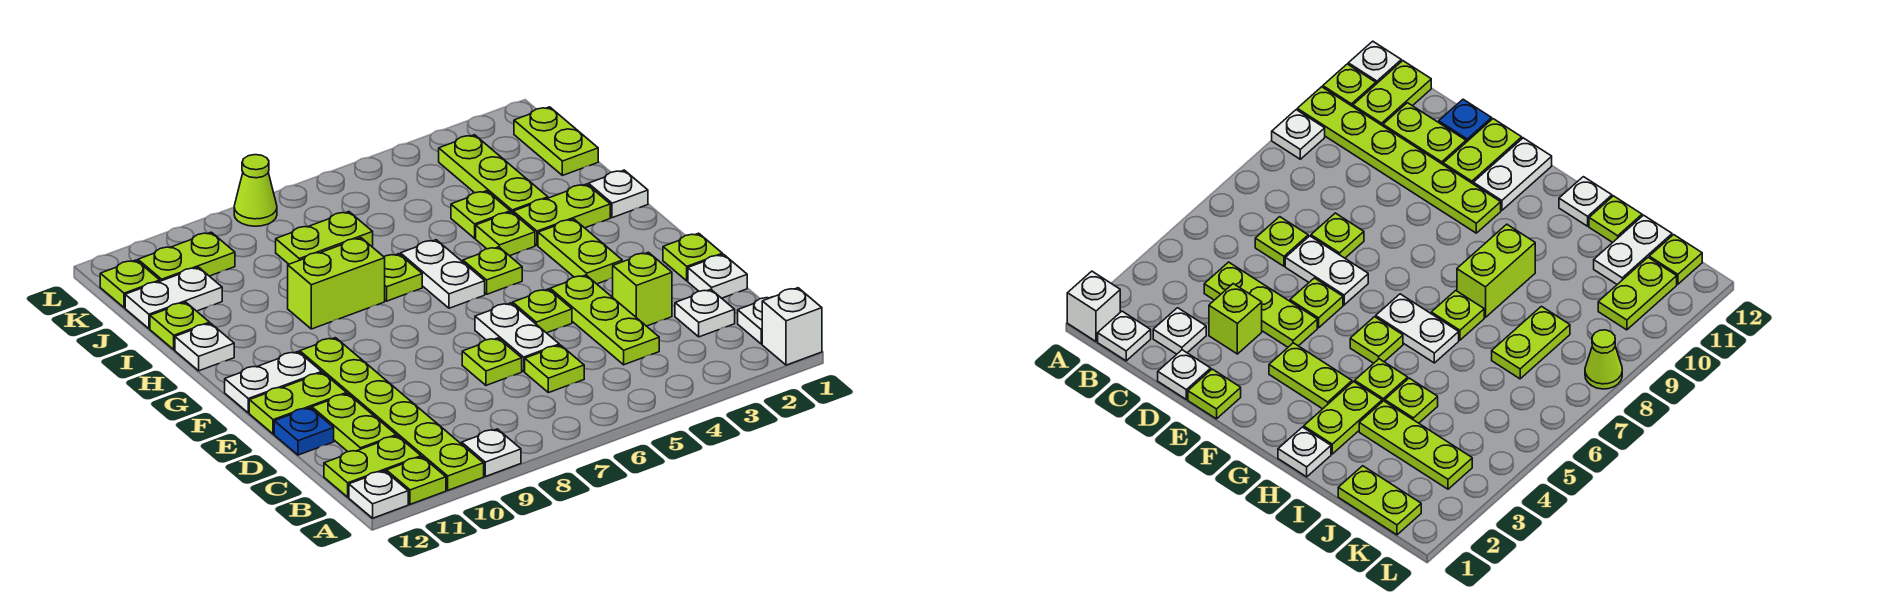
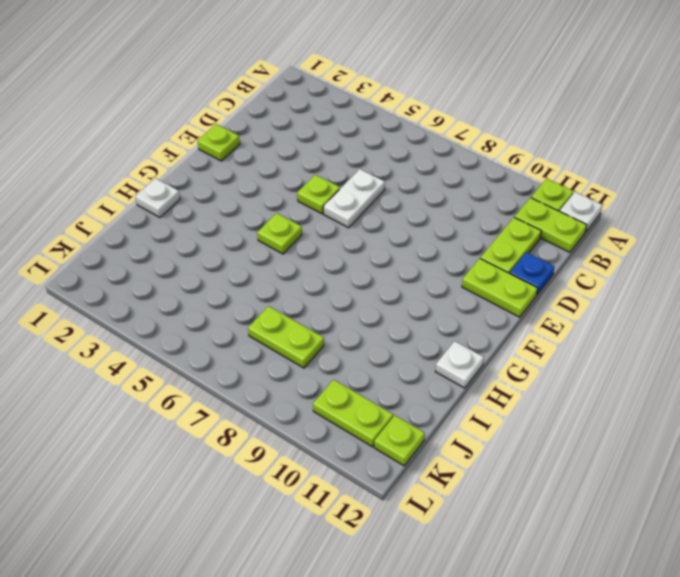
none -> white brick A1 level 1
none -> white plate A9 level 1
none -> lime plate A10:F10 level 1
none -> white plate B1 level 1

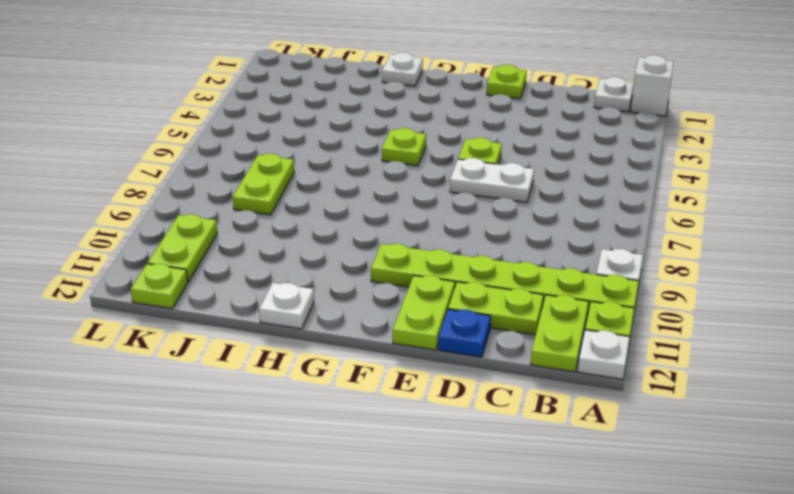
none -> white plate C2 level 1
none -> lime plate C4:E4 level 1
none -> lime plate C6 level 1
none -> white plate D1 level 1

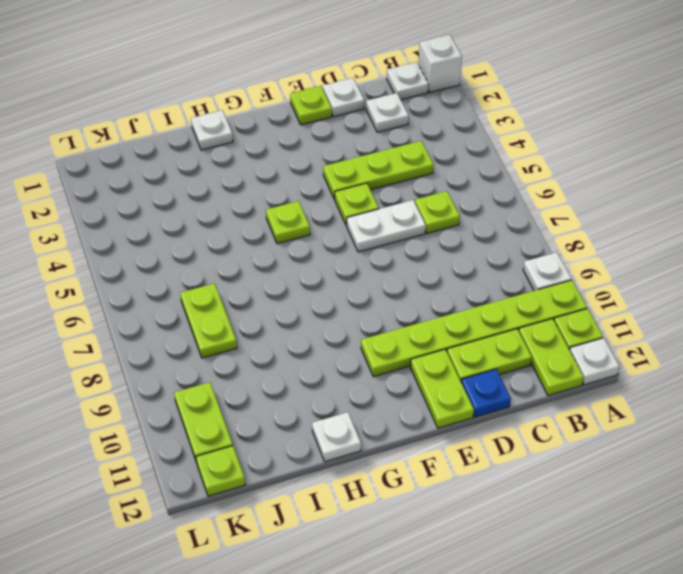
none -> lime brick D3 level 1
none -> lime plate D7 level 1
none -> lime plate F3:G3 level 1
none -> white plate F11:F12 level 1

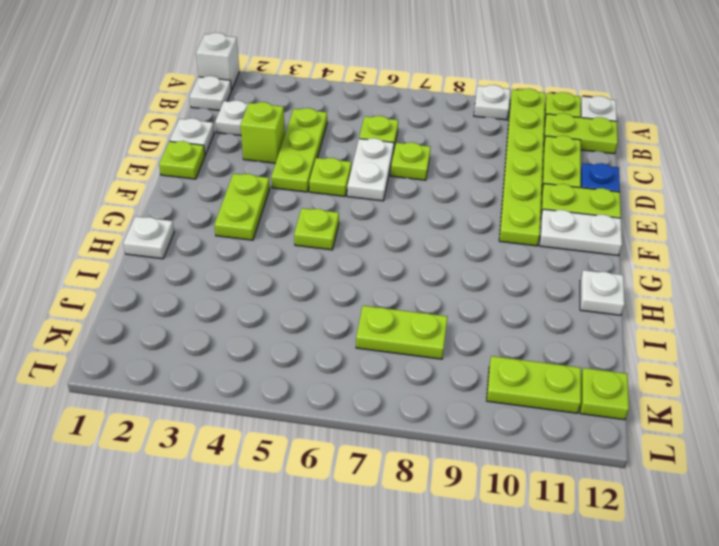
none -> white plate G6:H6 level 1
none -> lime plate H2:H3 level 1
none -> lime plate H4 level 1
none -> lime plate H7 level 1

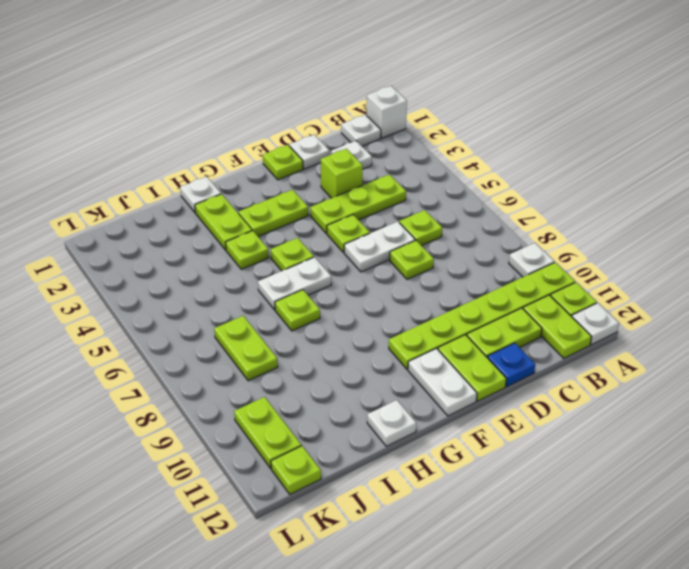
none -> lime brick H8:H9 level 1
none -> lime plate I3:K3 level 1
none -> lime plate I4 level 1
none -> lime plate I12 level 1

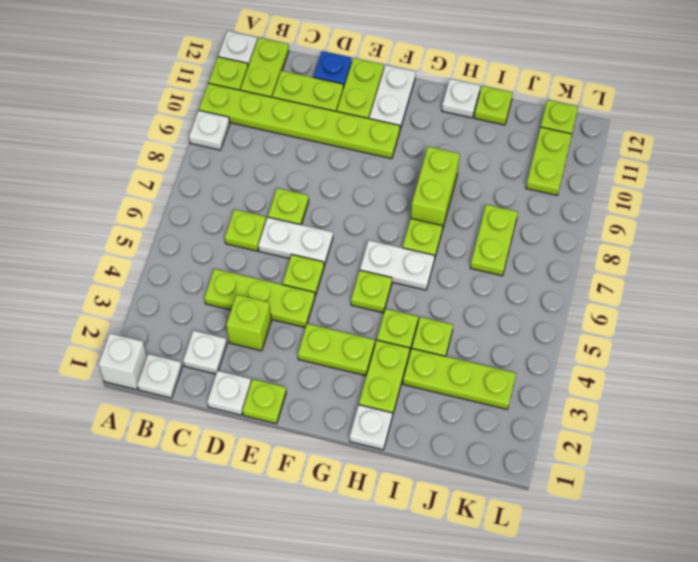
none -> lime plate J1:K1 level 1
none -> white plate J11:J12 level 1
none -> lime cone L8 level 1

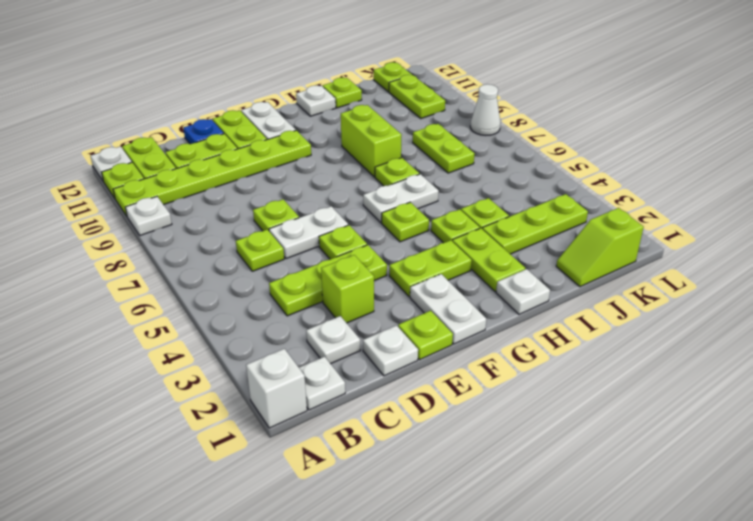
white plate F1:F2 level 1 -> white plate J11:J12 level 1
lime slope J1:K1 level 1 top K -> lime plate J1:K1 level 1
white cone L8 level 1 -> lime cone L8 level 1

